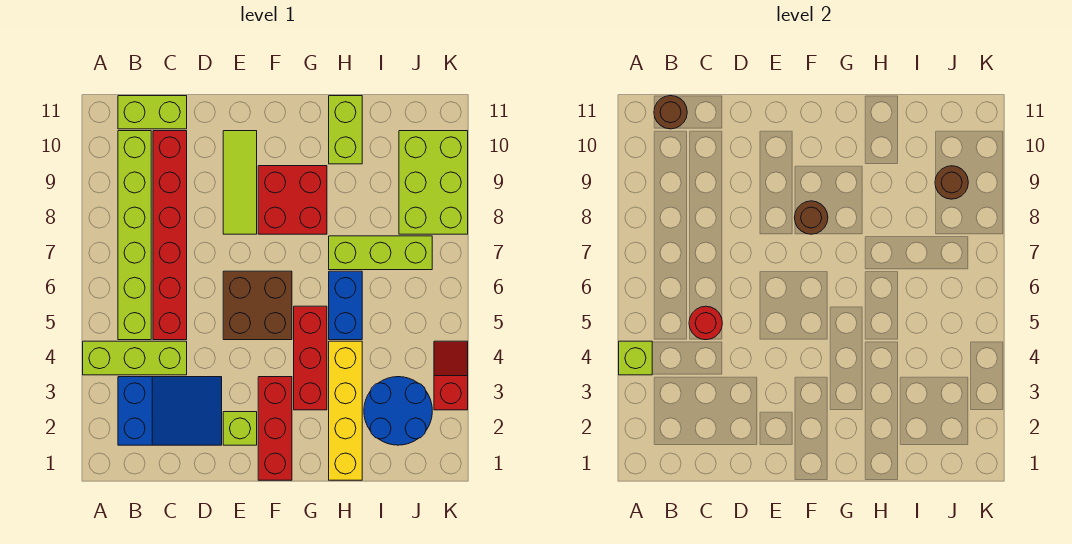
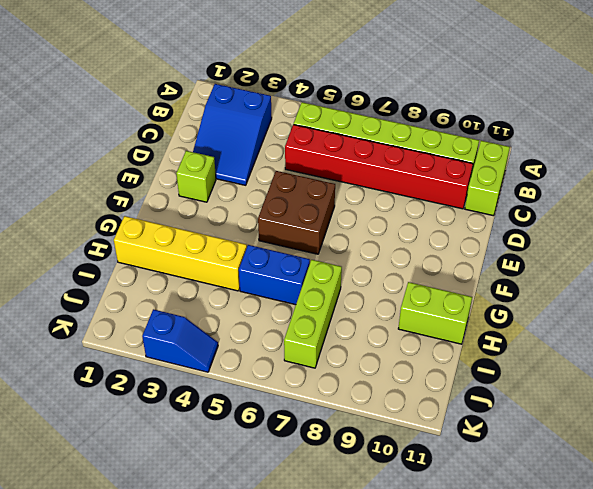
blue slope K3:K4 level 1 top 3 -> red slope K3:K4 level 1 top 3
none -> lime brick A4:C4 level 1
none -> lime tile E8:E10 level 1
none -> red brick F1:F3 level 1

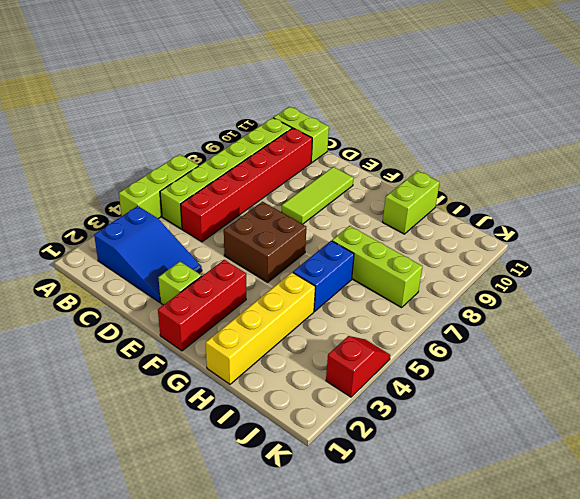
lime brick A4:A6 level 1 -> lime brick A4:C4 level 1
none -> red brick F8:G9 level 1
none -> red brick G3:G5 level 1
none -> blue round brick I2:J3 level 1

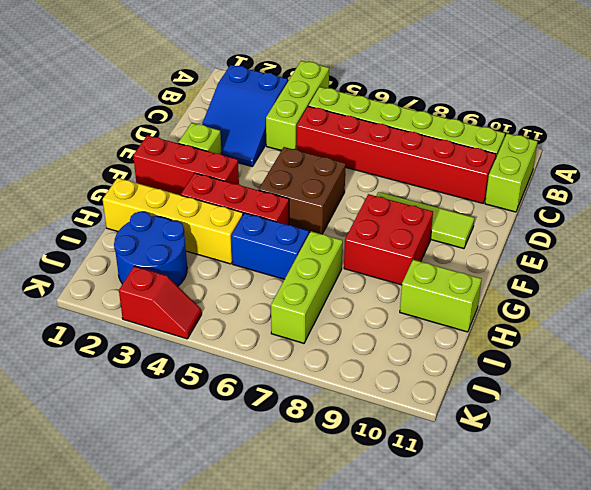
none -> lime brick J8:K10 level 1
none -> lime brick A4 level 2
none -> brown round brick B11 level 2

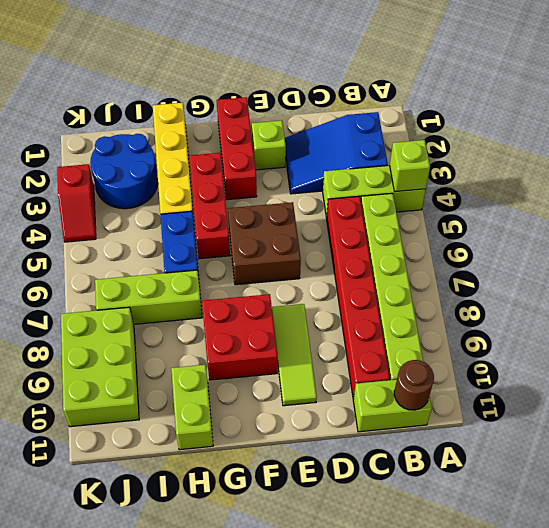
none -> red round brick C5 level 2
none -> brown round brick F8 level 2
none -> brown round brick J9 level 2

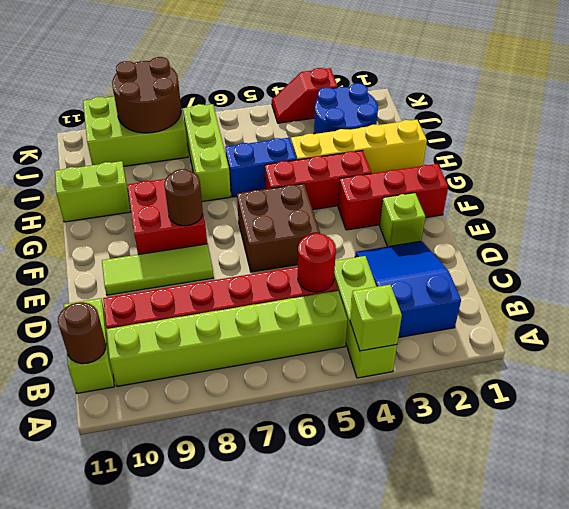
brown round brick J8:K9 level 2 -> brown round brick J9 level 2

